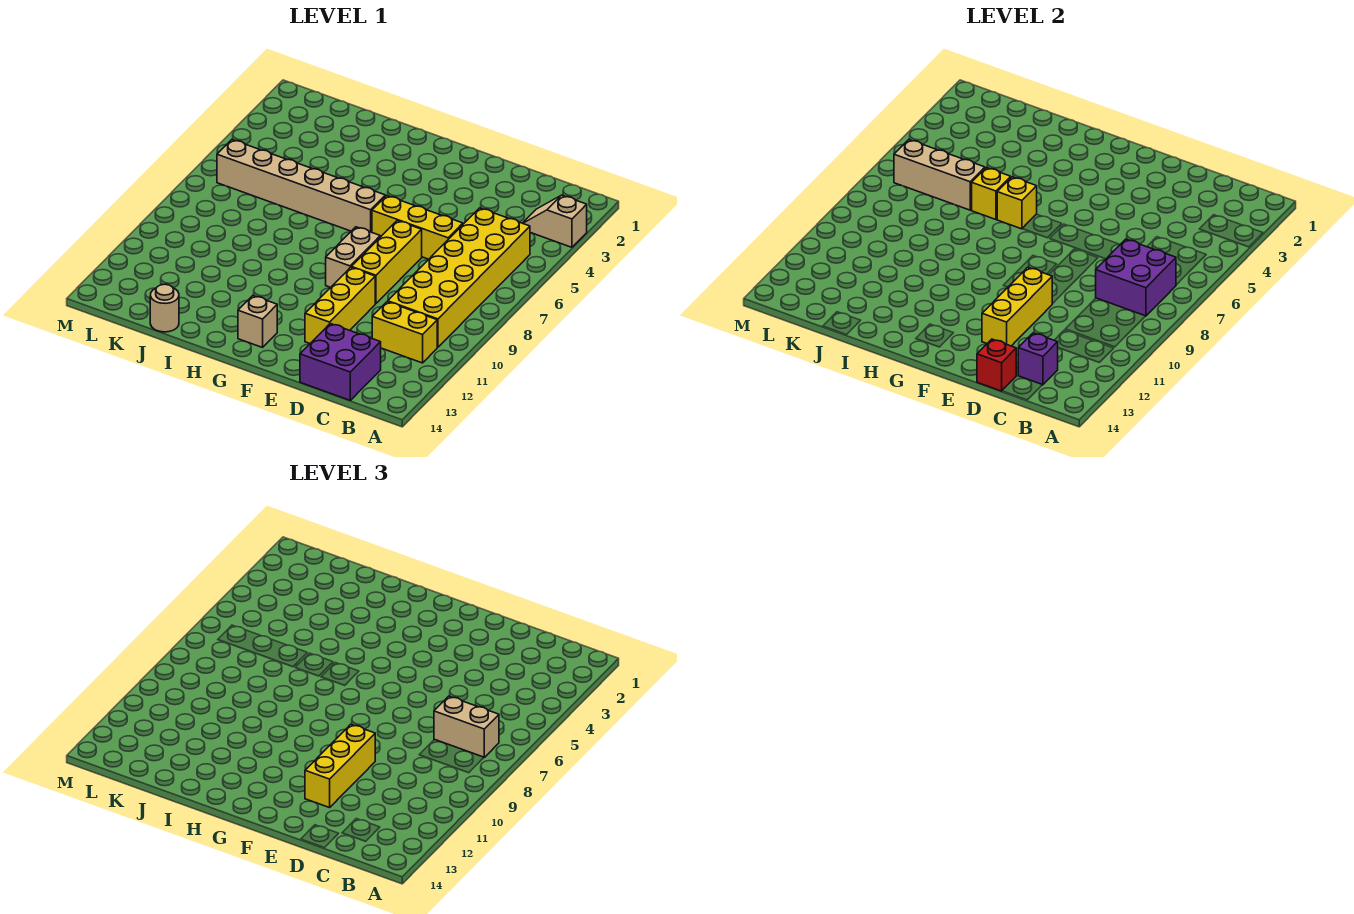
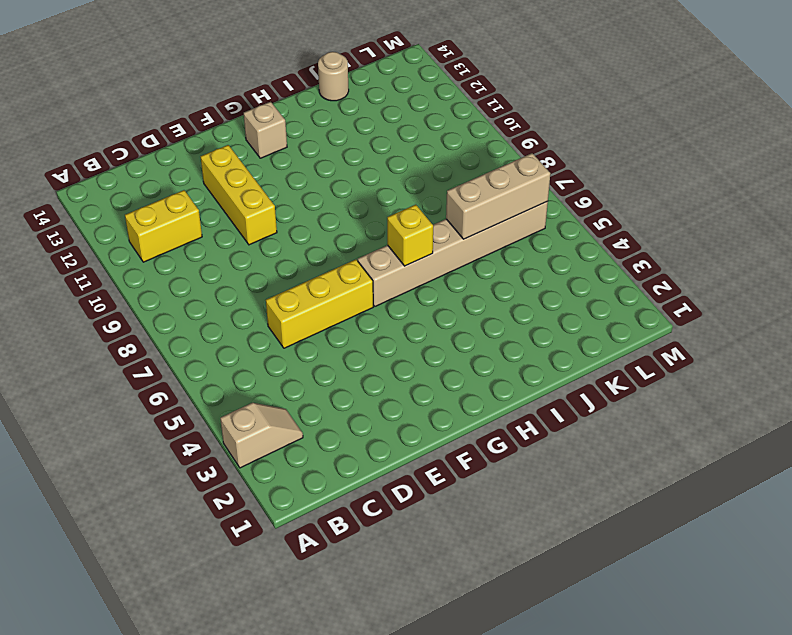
none -> yellow brick B5:C10 level 1
none -> purple brick C13:D14 level 1
none -> yellow brick E7:E9 level 1

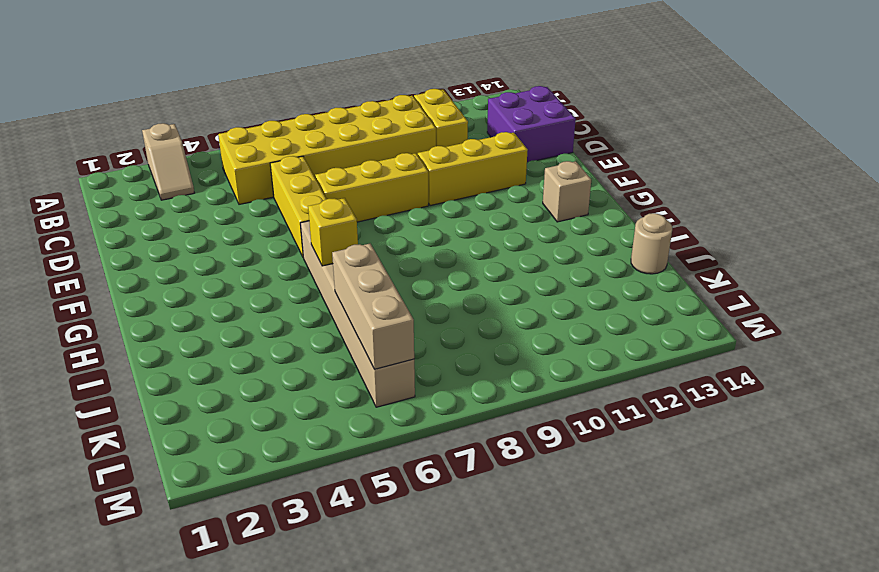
none -> tan brick F8:F9 level 1
none -> purple brick B7:C8 level 2
none -> purple brick C13 level 2

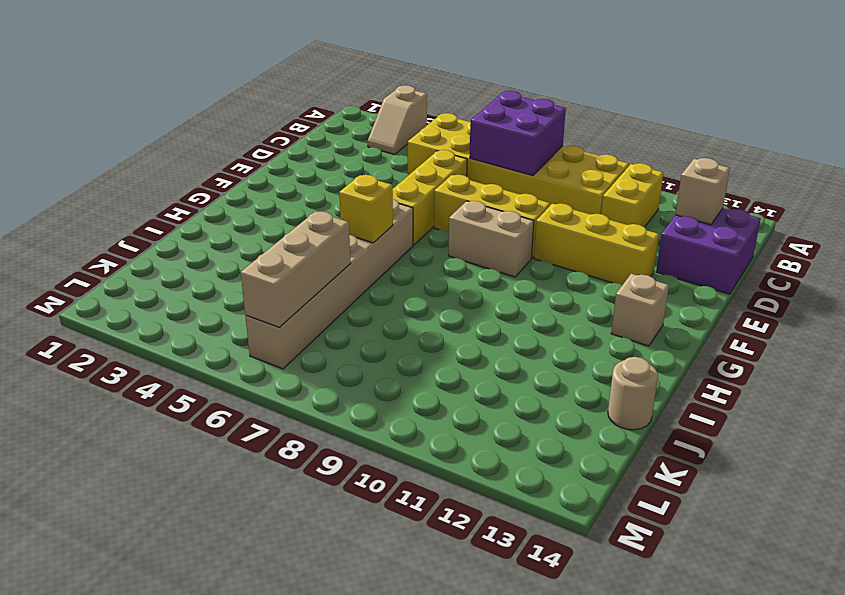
tan brick C13 level 2 -> purple brick C13 level 2
none -> red brick D14 level 2
none -> yellow brick E10:E12 level 2
none -> yellow brick I6 level 2

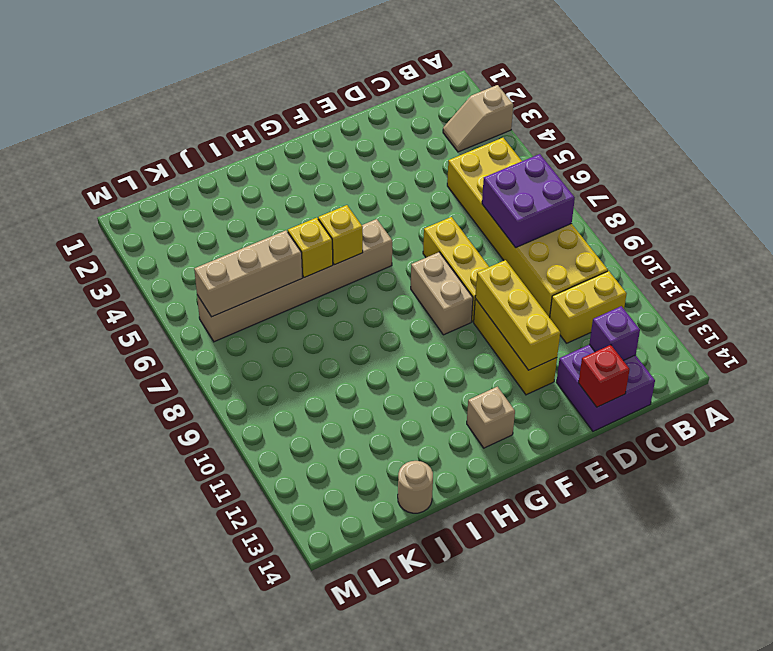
none -> yellow brick D6:F6 level 1
none -> tan brick B7:C7 level 3
none -> yellow brick E10:E12 level 3

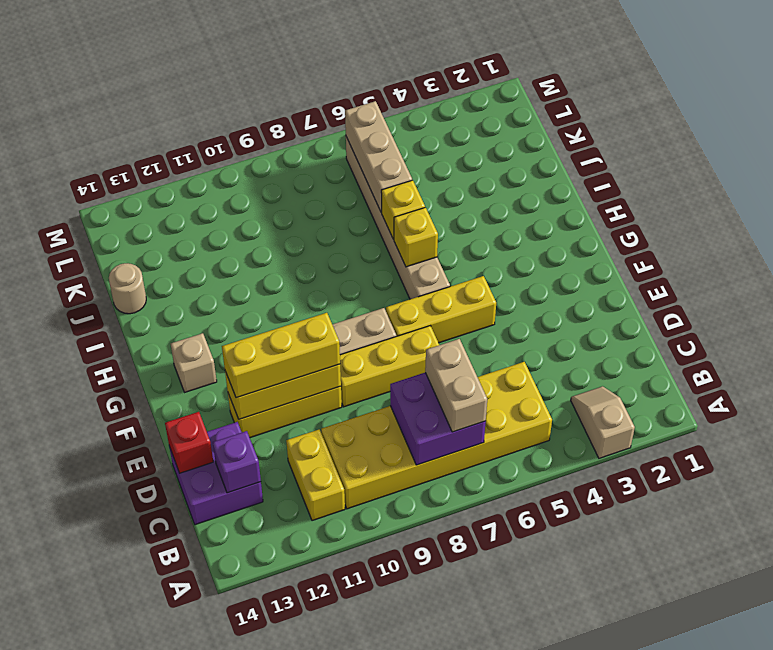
yellow brick F5:F7 level 1 -> yellow brick D6:F6 level 1

